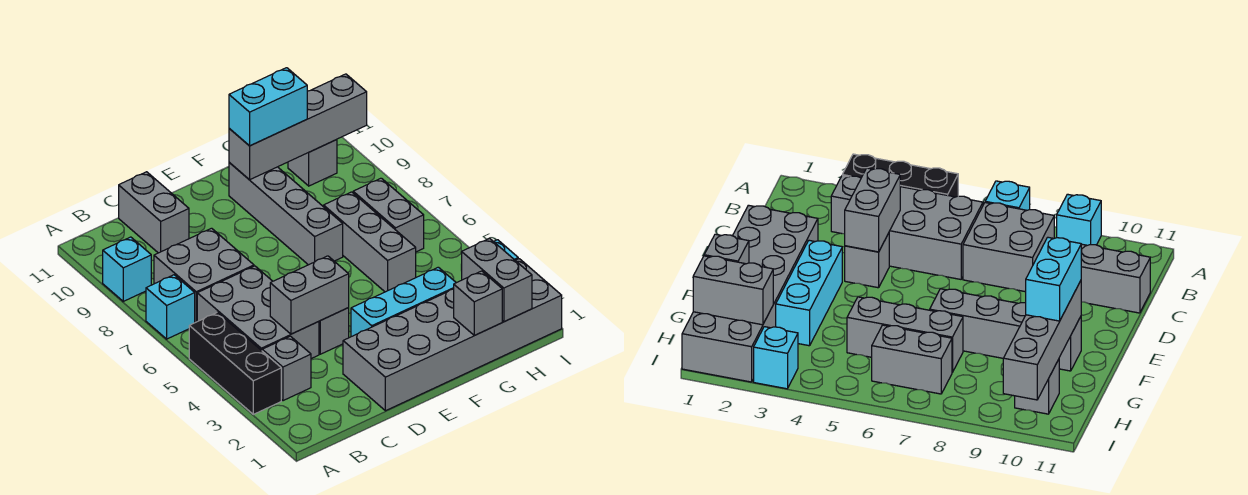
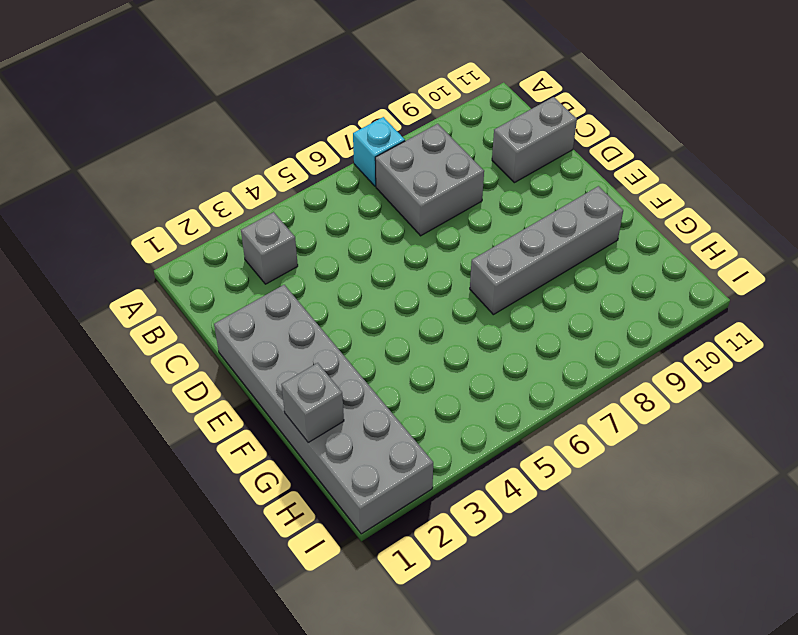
none -> black brick A3:A5 level 1
none -> cyan brick A9 level 1
none -> grey brick B4:C6 level 1

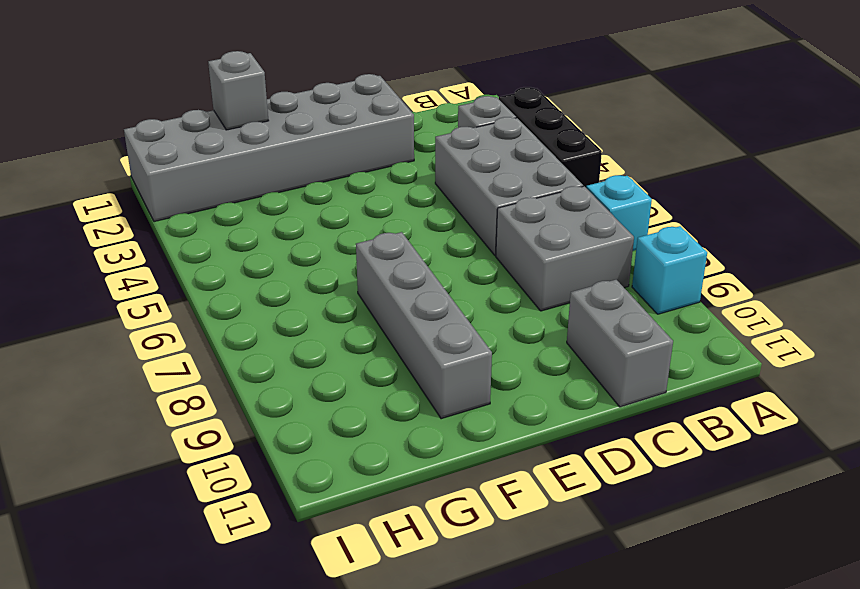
none -> grey brick D4 level 1
none -> cyan brick E3:G3 level 1
none -> grey brick G5:G7 level 1

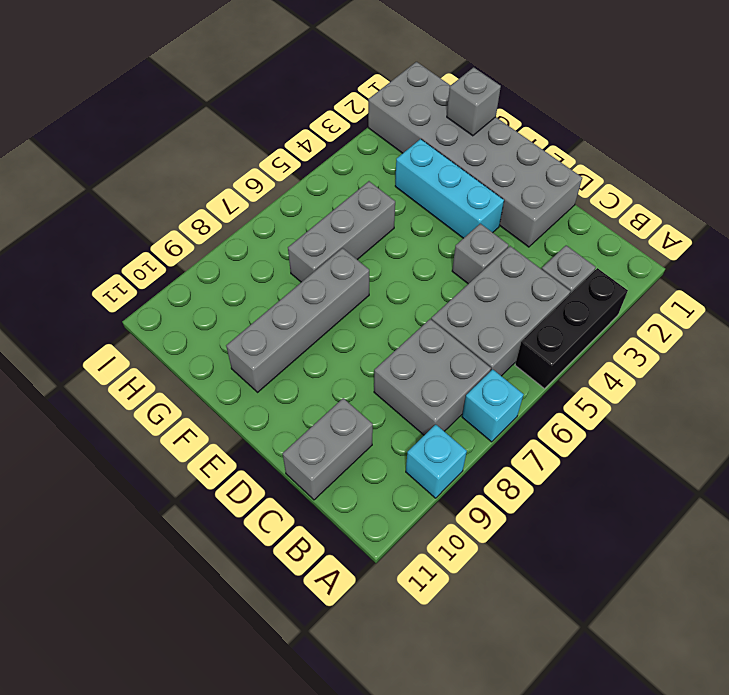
none -> grey brick H6:H7 level 1
none -> grey brick H10 level 1
none -> cyan brick I3 level 1

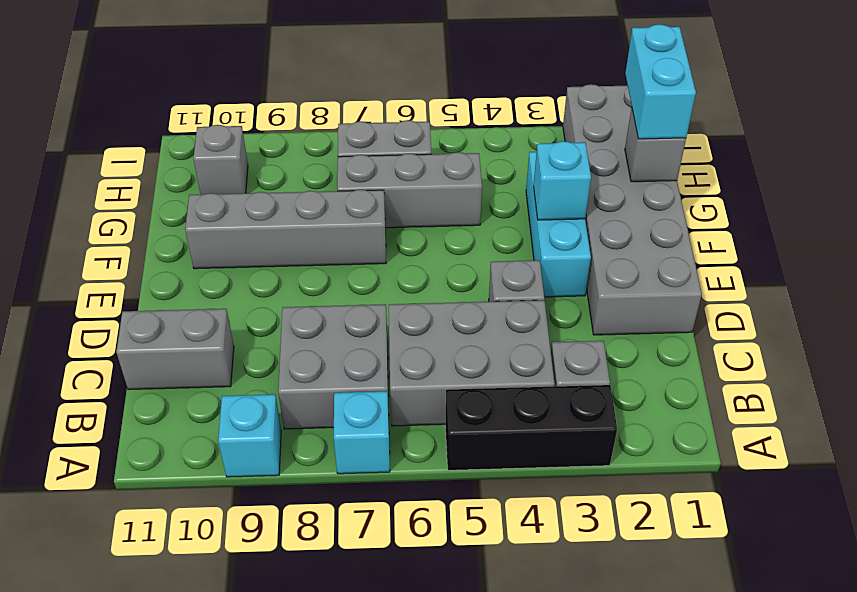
cyan brick F3 level 2 -> cyan brick I3 level 1
cyan brick G1:H1 level 3 -> cyan brick F10:G10 level 3
none -> grey brick C4:D4 level 2
none -> grey brick F10:I10 level 2
none -> grey brick H1:H2 level 2

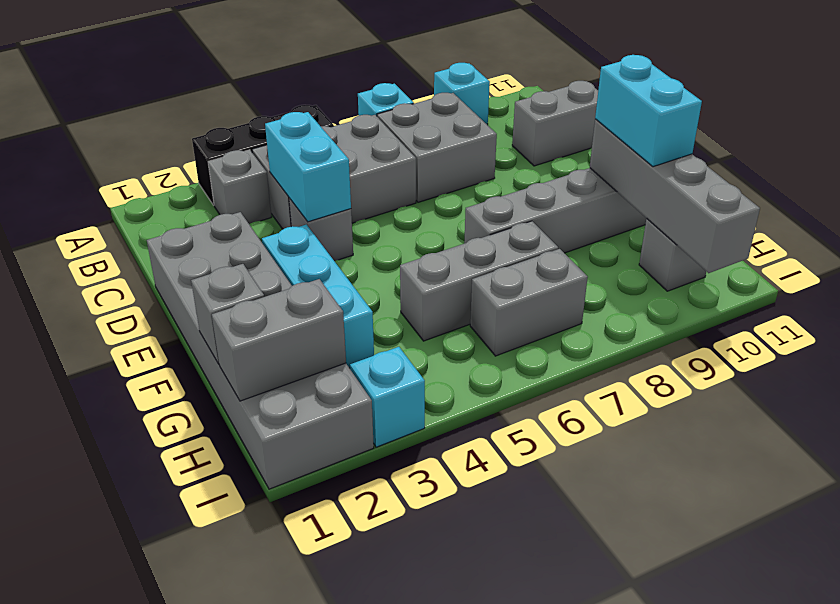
cyan brick C4:D4 level 2 -> grey brick C4:D4 level 2

